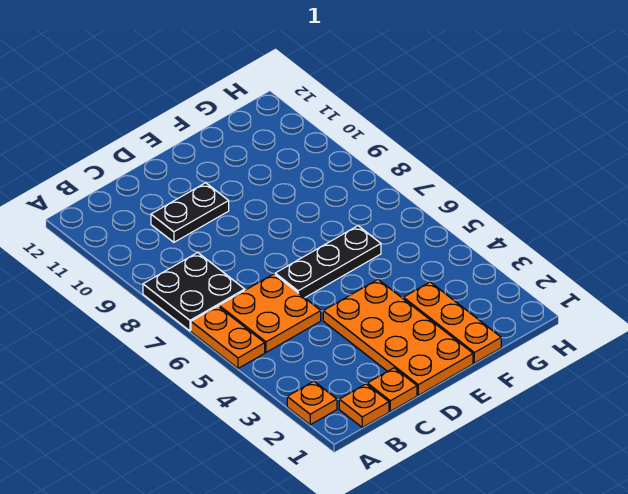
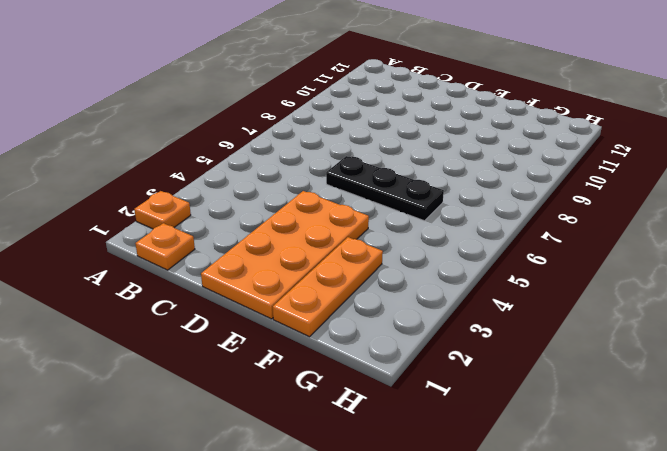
none -> orange plate A5:A6 level 1
none -> black plate A7:B8 level 1

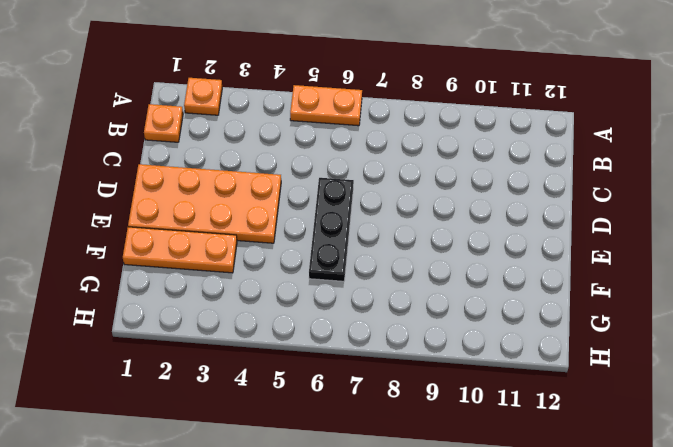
none -> black plate A7:B8 level 1
none -> orange plate B5:C6 level 1

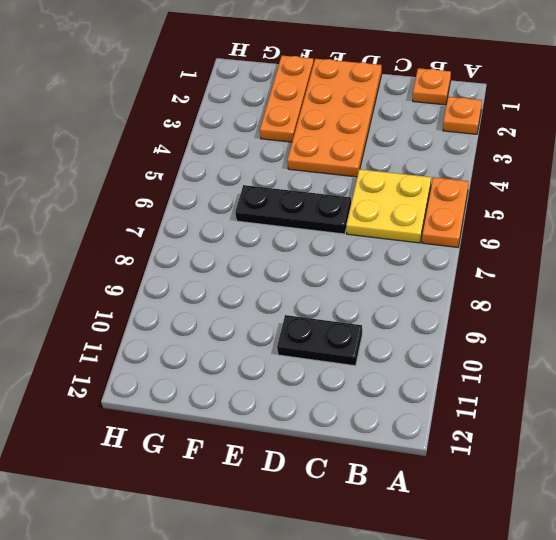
yellow plate B5:C6 level 1 -> orange plate B5:C6 level 1
none -> black plate A7:B8 level 1
none -> orange plate C1 level 1

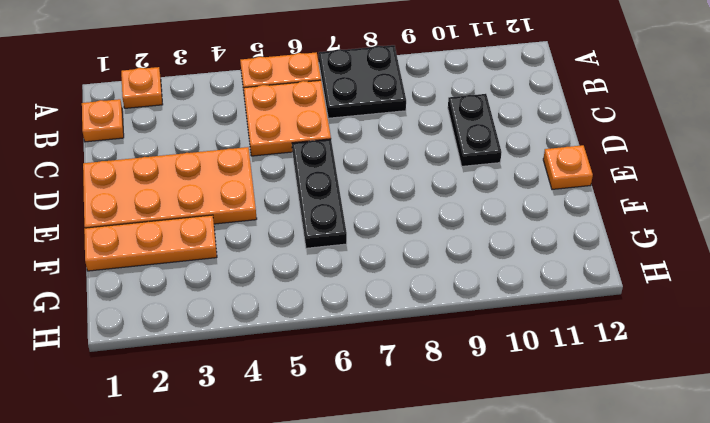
orange plate E12 level 1 -> orange plate C1 level 1

